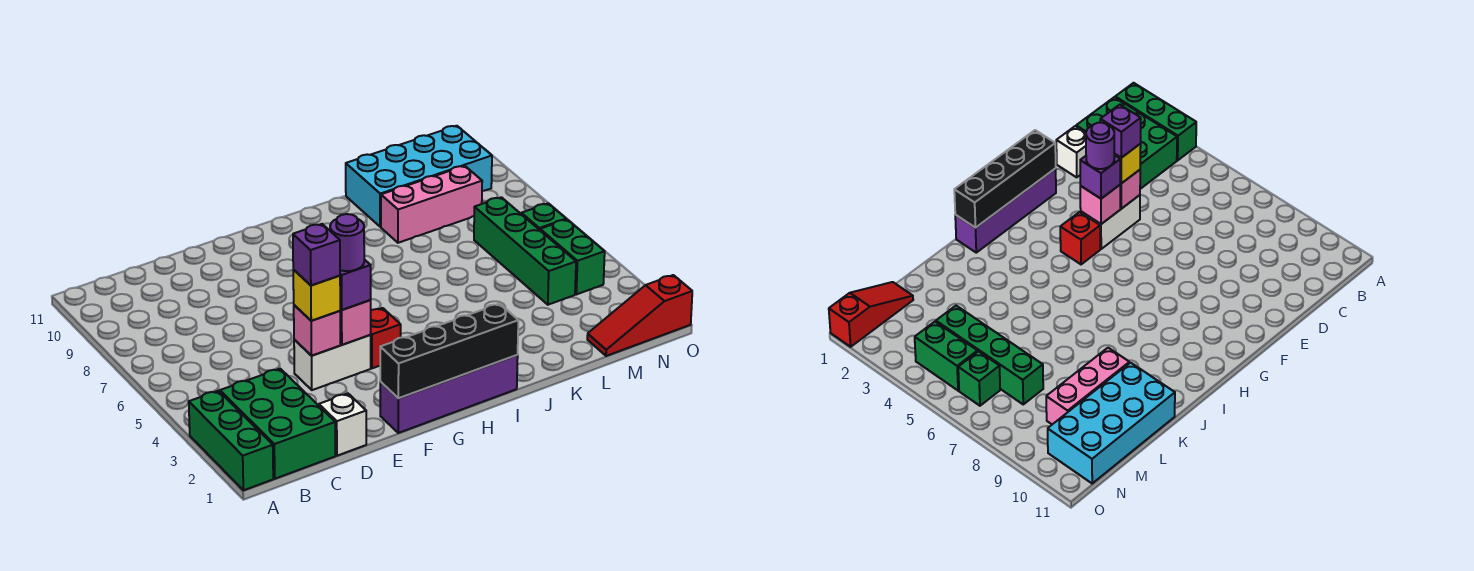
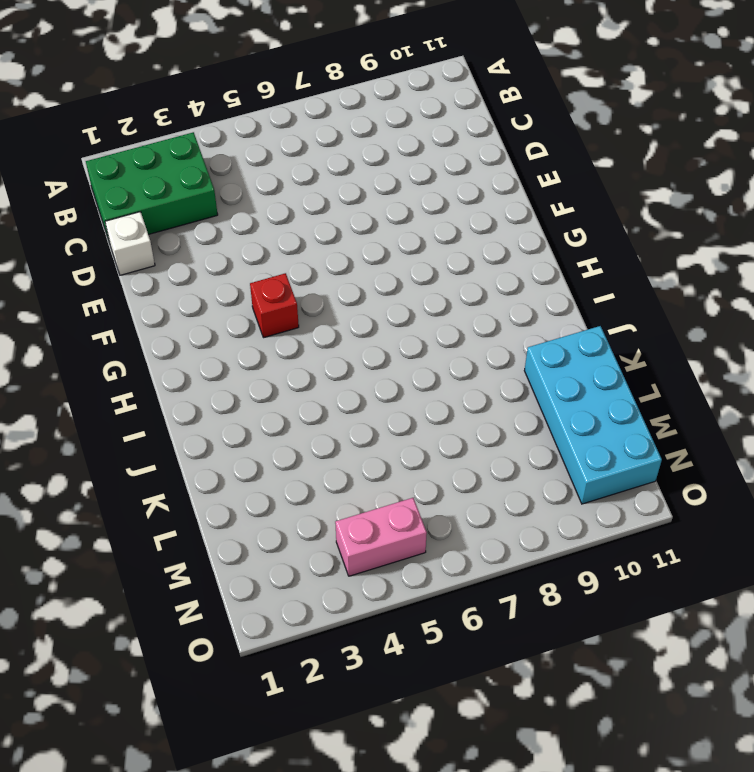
pink brick N4:N5 level 1 -> green brick N4:N5 level 1
none -> green brick A1:A3 level 1
none -> white brick E4:F4 level 1
none -> purple brick F1:I1 level 1

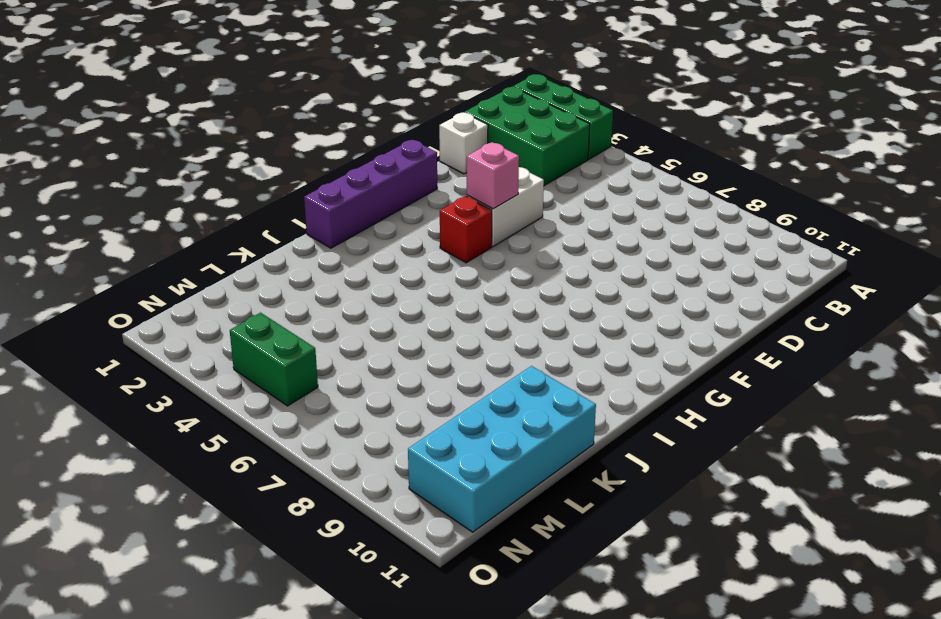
none -> pink brick K9:M9 level 1
none -> red slope M1:O1 level 1 top O
none -> green brick M4:M7 level 1

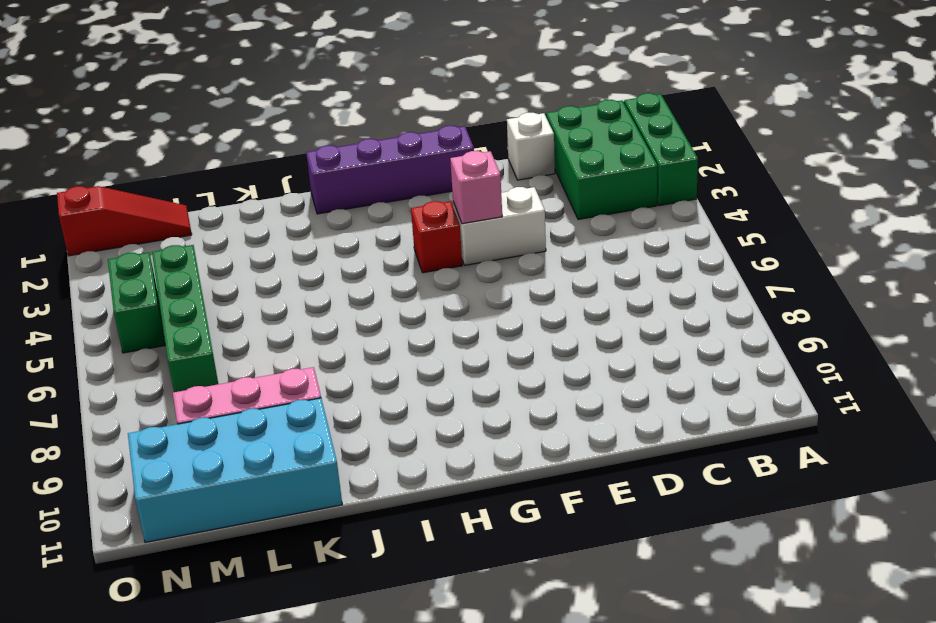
none -> green brick N6 level 1
none -> pink brick E4 level 2
none -> black brick F1:I1 level 2

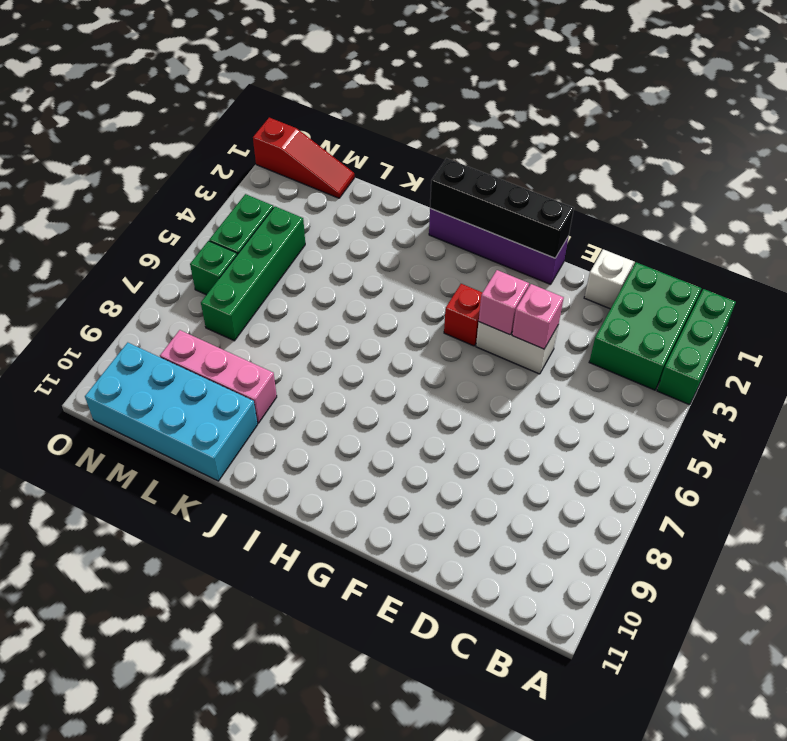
none -> yellow brick E4 level 3
none -> purple brick F4 level 3
none -> purple brick E4 level 4

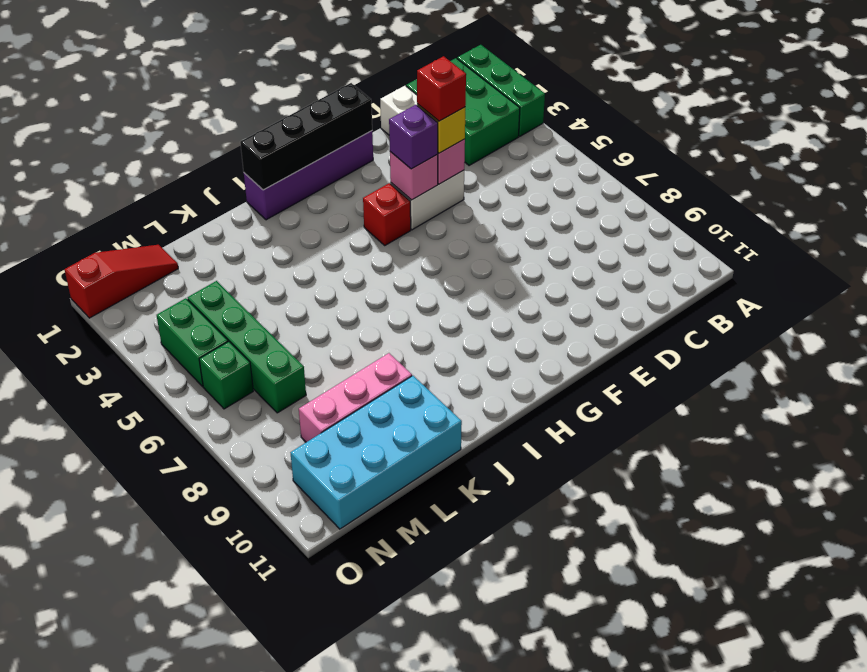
red brick E4 level 4 -> purple brick E4 level 4
none -> purple round brick F4 level 4

